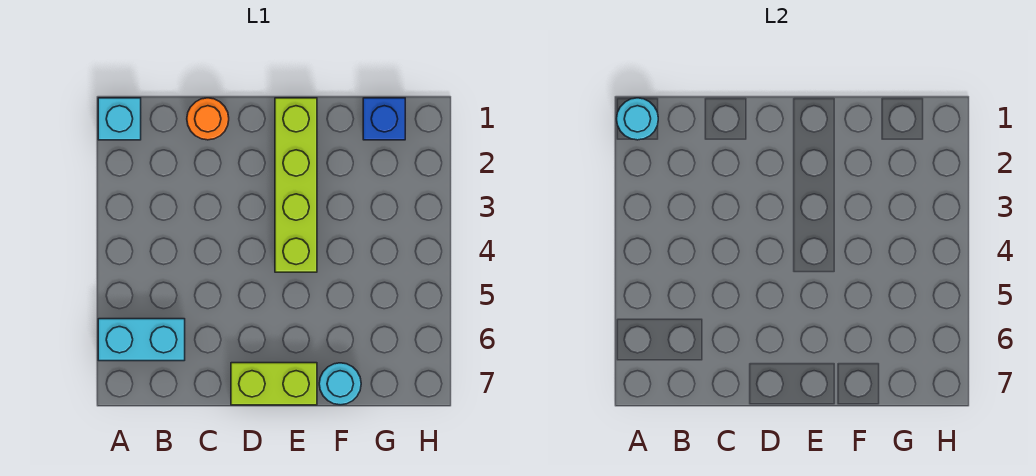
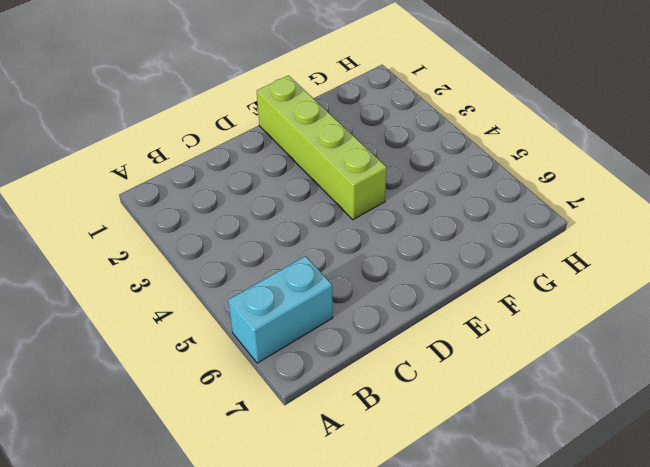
none -> cyan brick A1 level 1
none -> orange round brick C1 level 1

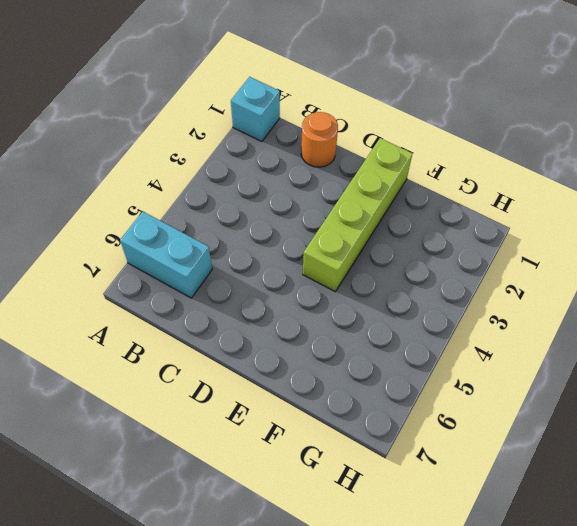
none -> lime brick D7:E7 level 1
none -> cyan round brick F7 level 1

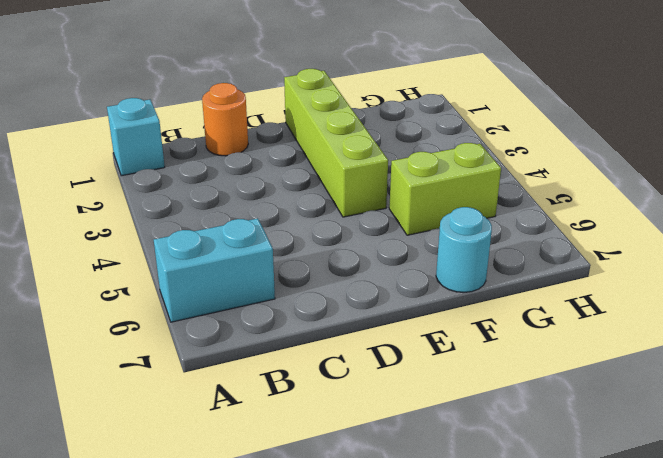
lime brick F5:G5 level 1 -> lime brick D7:E7 level 1
none -> blue brick G1 level 1
none -> cyan round brick A1 level 2

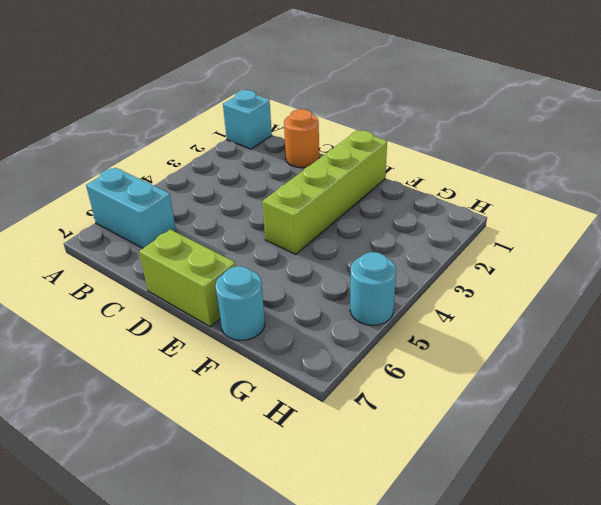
cyan round brick H5 level 1 -> cyan round brick A1 level 2
none -> blue brick G1 level 1

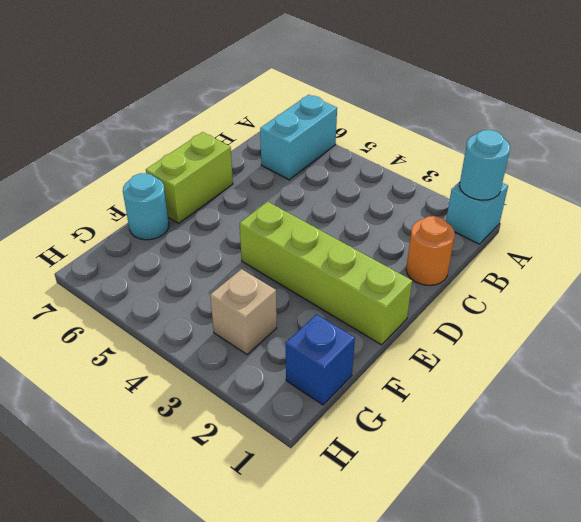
tan brick G3 level 1 -> none

